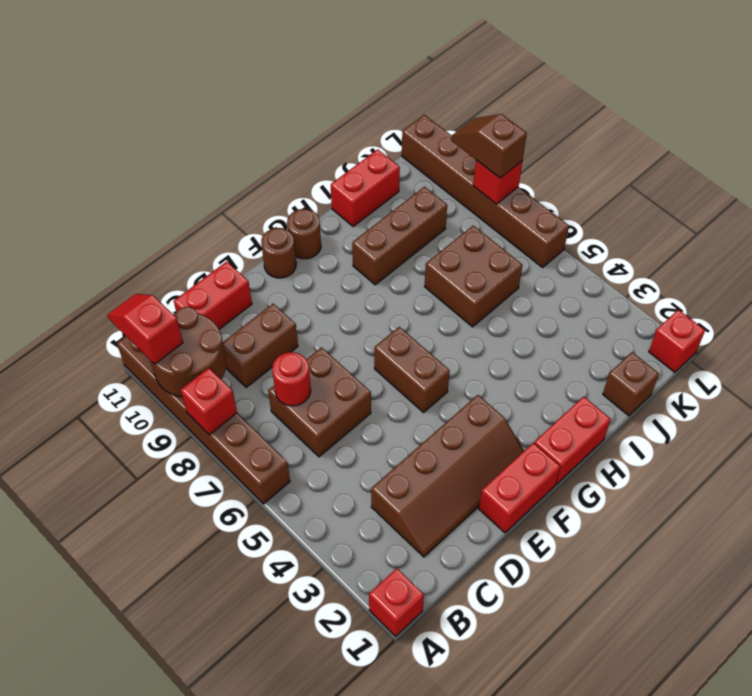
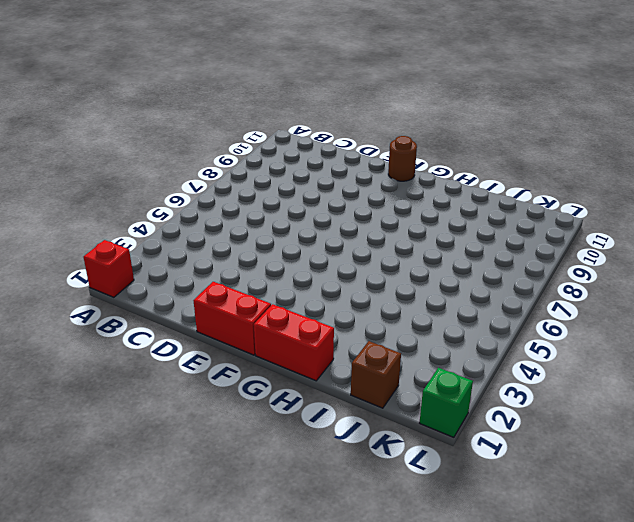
green brick L1 level 1 -> red brick L1 level 1
none -> brown brick A6:A11 level 1
none -> brown slope C2:F3 level 1 top 3
none -> brown brick C6:D7 level 1

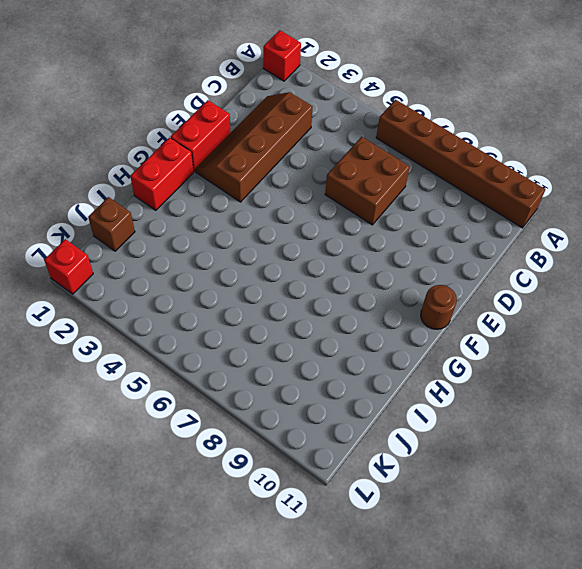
none -> brown brick C9:D9 level 1
none -> red brick C11:D11 level 1
none -> brown brick F5:F6 level 1

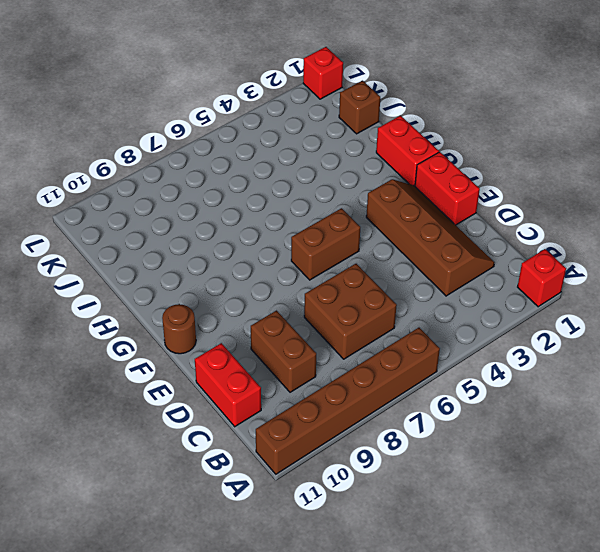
none -> brown round brick G11 level 1
none -> brown brick H9:J9 level 1
none -> brown brick I6:J7 level 1

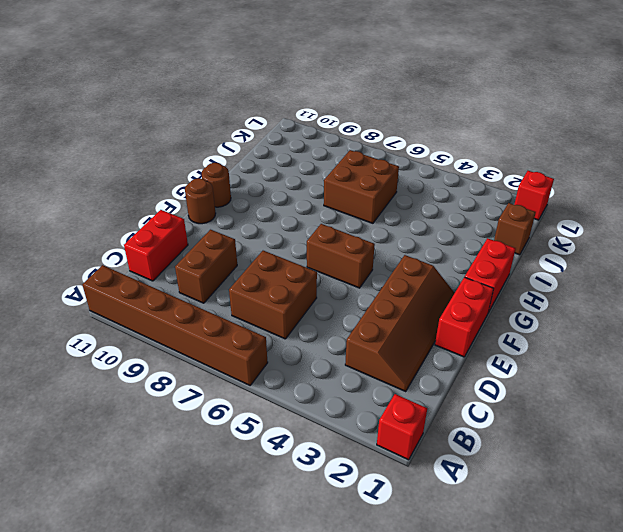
none -> brown brick H9:J9 level 1
none -> red brick I11:J11 level 1
none -> brown brick L6:L11 level 1

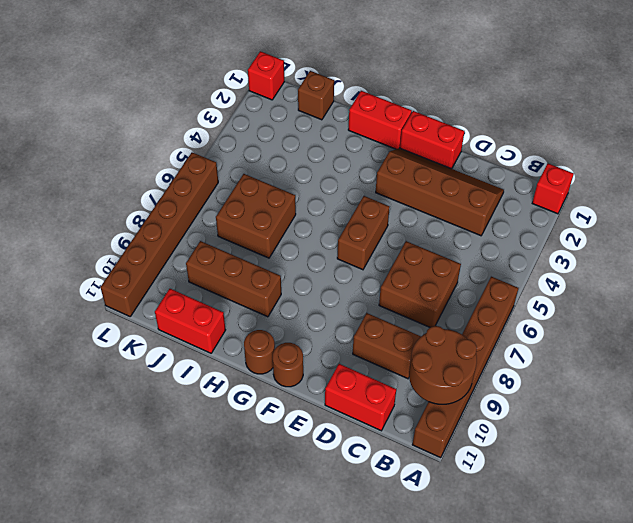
none -> red brick A8 level 2
none -> red round brick C7 level 2
none -> red brick L8 level 2

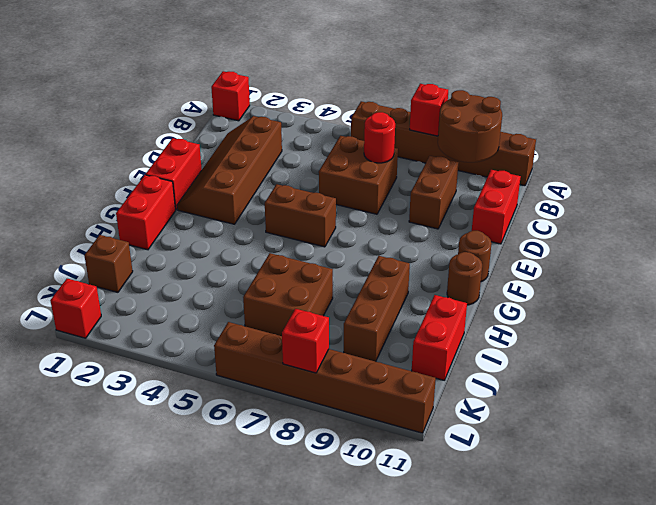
none -> red slope A10:A11 level 3 top 10
none -> brown slope L8:L9 level 3 top 8

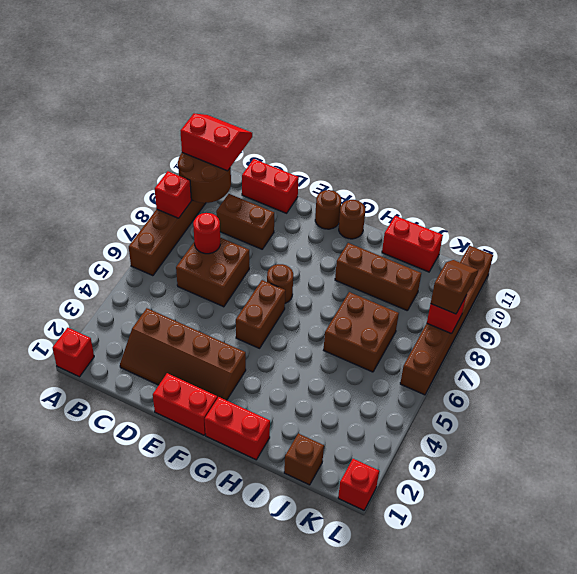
red slope A10:B11 level 3 top 10 -> red slope A10:A11 level 3 top 10
brown round brick F7 level 1 -> none

